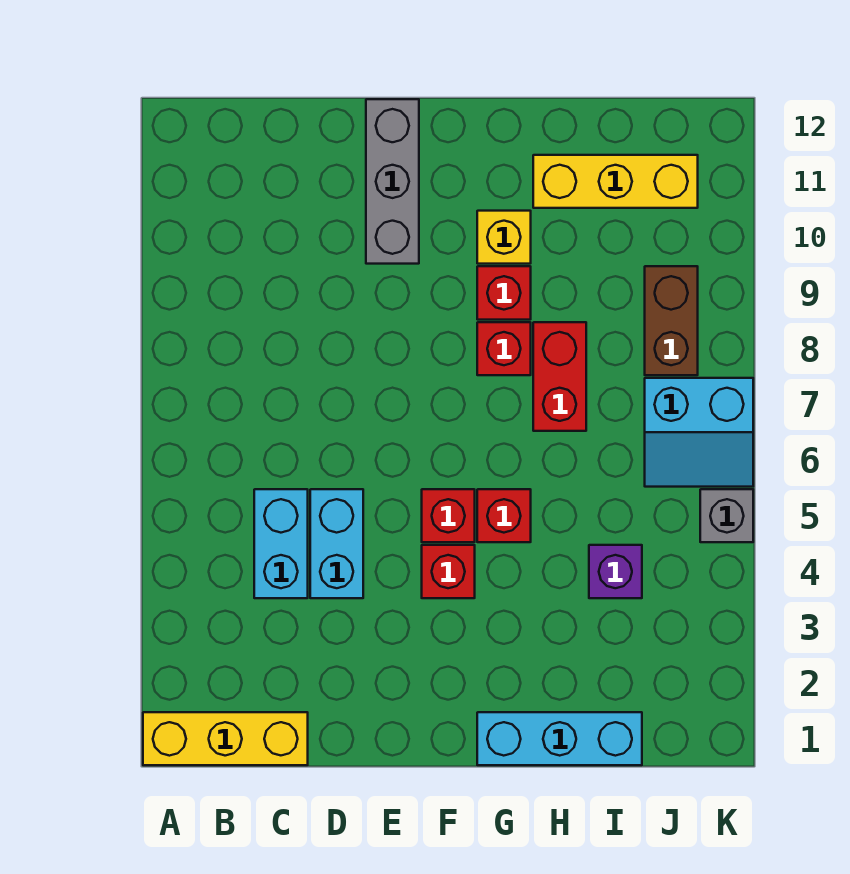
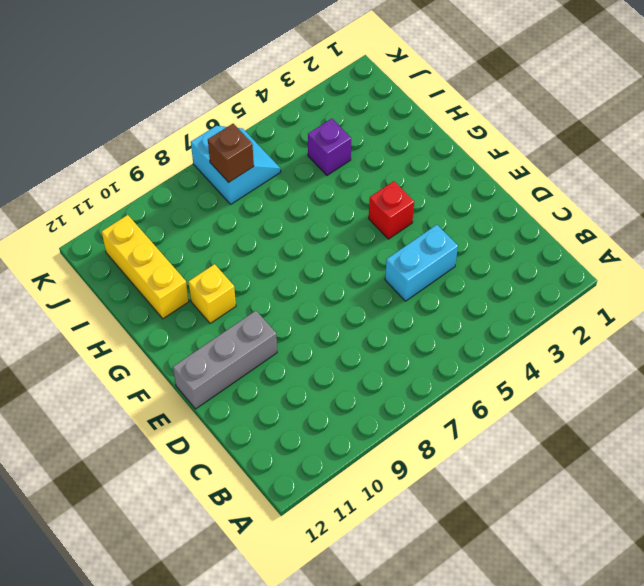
brown brick J7 level 2 -> none
none -> yellow brick A1:C1 level 1
none -> cyan brick C4:C5 level 1
none -> red brick F5 level 1

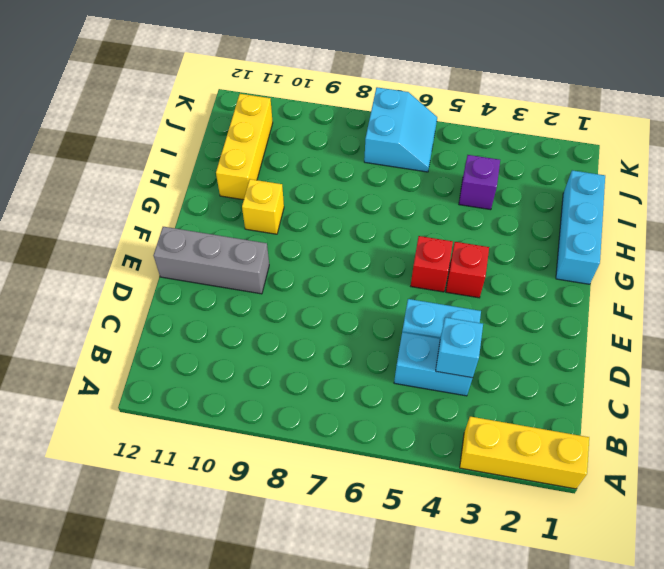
yellow brick A1:A3 level 1 -> yellow brick A1:C1 level 1
cyan brick C4 level 2 -> none
none -> red brick G5 level 1
none -> red brick G8 level 1
none -> red brick G9 level 1

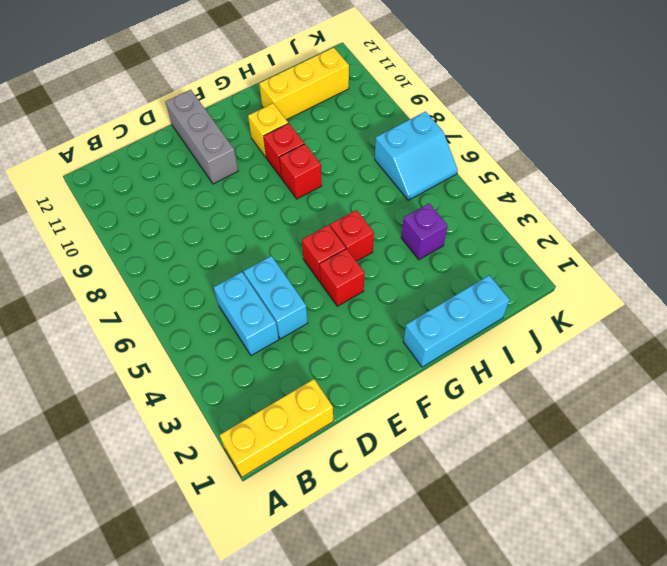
none -> red brick H7:H8 level 1
none -> brown brick J8:J9 level 1
none -> grey brick K5 level 1

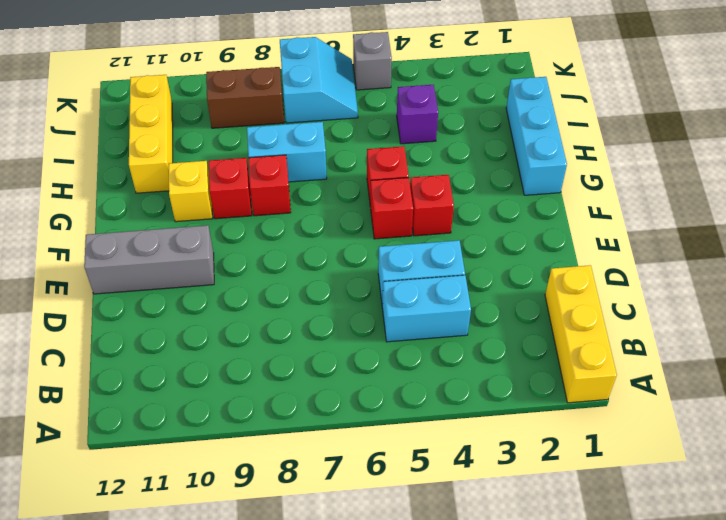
cyan brick H7:H8 level 1 -> red brick H7:H8 level 1

